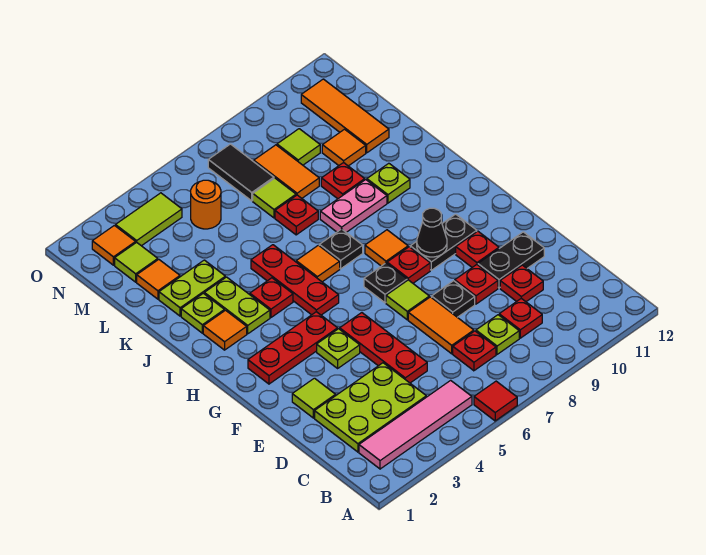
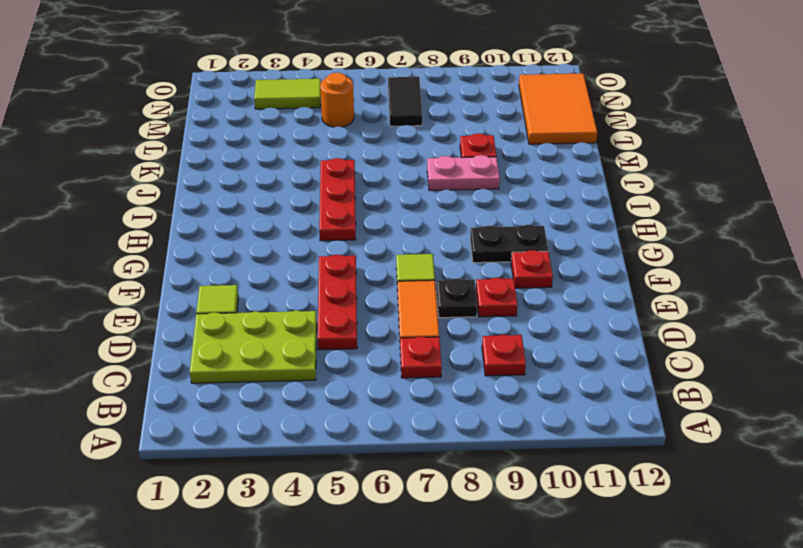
orange tile L11:N12 level 1 -> orange tile L11:N11 level 1
none -> red tile A6 level 1
none -> pink tile B2:B5 level 1
none -> lime plate C8 level 1
none -> red plate D10 level 1

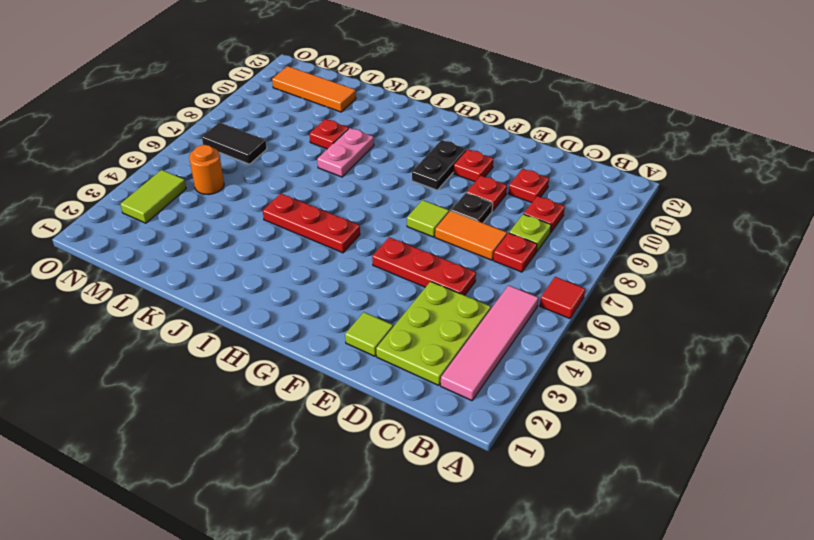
none -> black plate E10:E11 level 1
none -> lime plate F4 level 1
none -> red plate G2:G4 level 1
none -> black plate G7 level 1

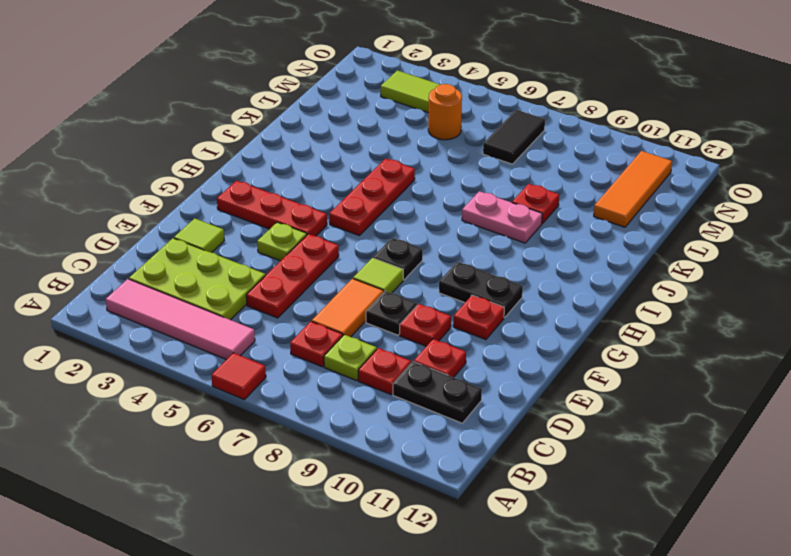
black plate C10:C11 level 1 -> black plate E10:E11 level 1
none -> red plate G8 level 1
none -> orange tile H8 level 1
none -> orange tile I2 level 1
none -> lime plate I3:J3 level 1

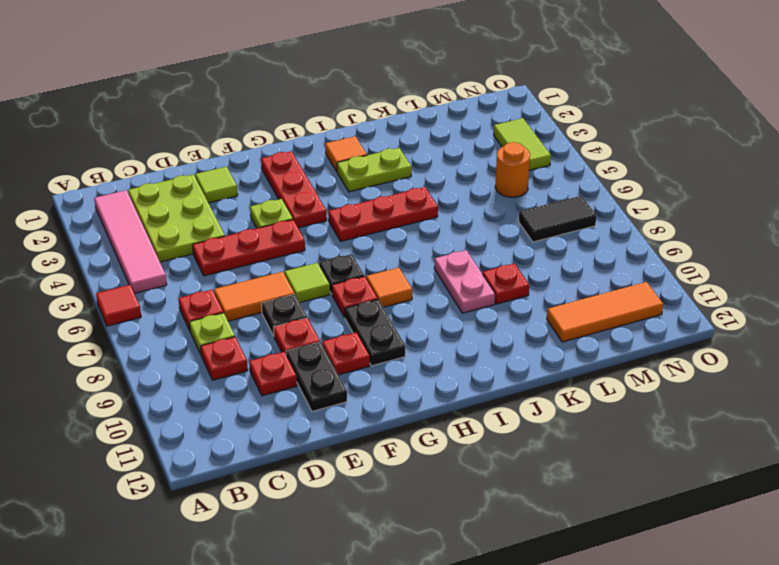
none -> red plate I4 level 1
none -> orange tile I6 level 1
none -> black plate I7 level 1
none -> lime plate J2 level 1

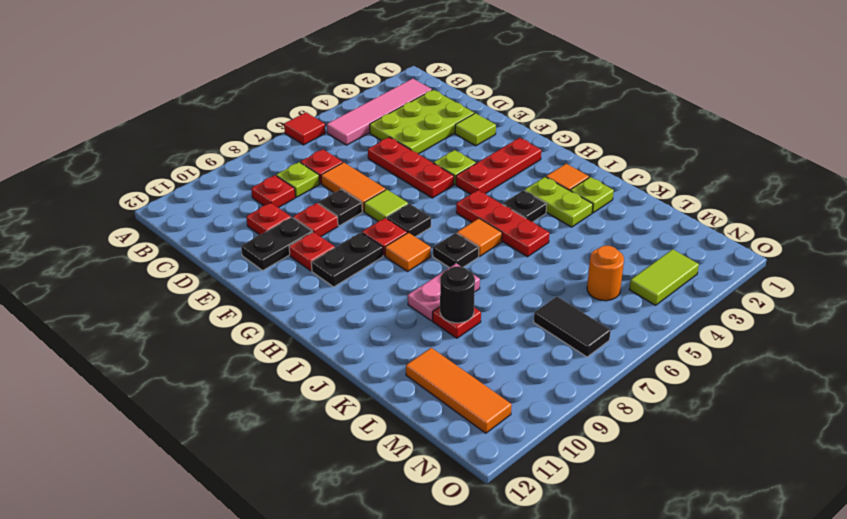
black plate I4 level 1 -> red plate I4 level 1
black round brick K9 level 2 -> none
none -> lime plate J10 level 1
none -> lime plate K2:K3 level 1
none -> red plate K7 level 1
none -> orange tile L2 level 1

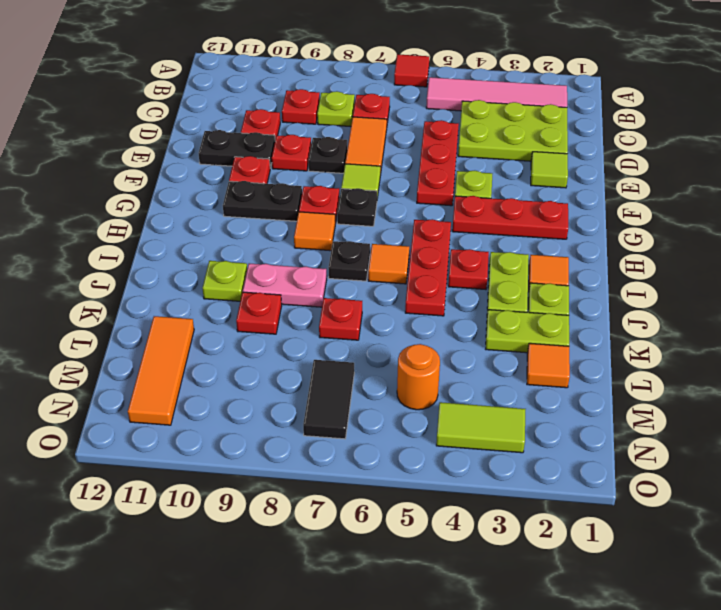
none -> lime tile L7 level 1
none -> orange tile L8:M8 level 1
none -> orange tile L10 level 1
none -> lime tile M2 level 1

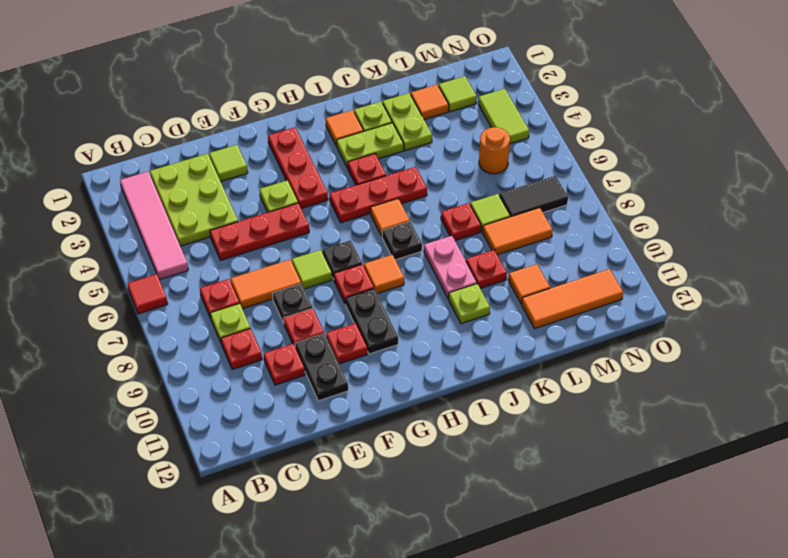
none -> lime tile M9 level 1
none -> orange tile N2 level 1
none -> black cone G9 level 2

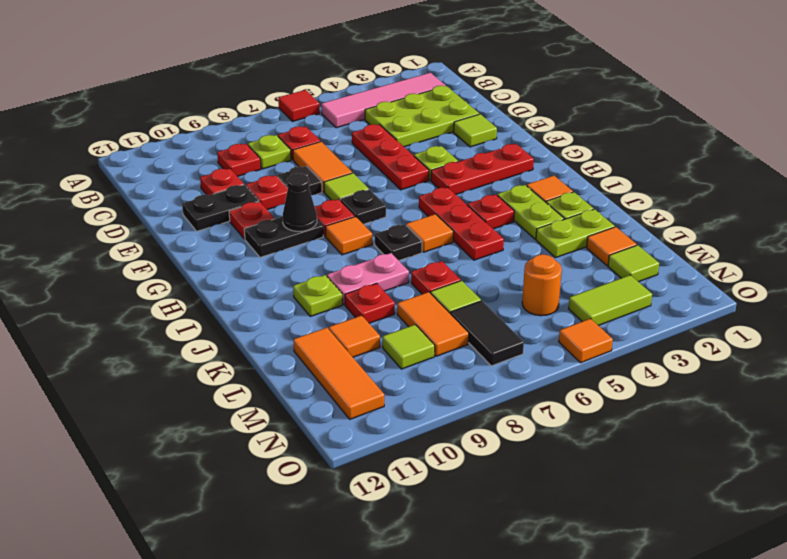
orange tile O5 level 1 -> orange tile N2 level 1

